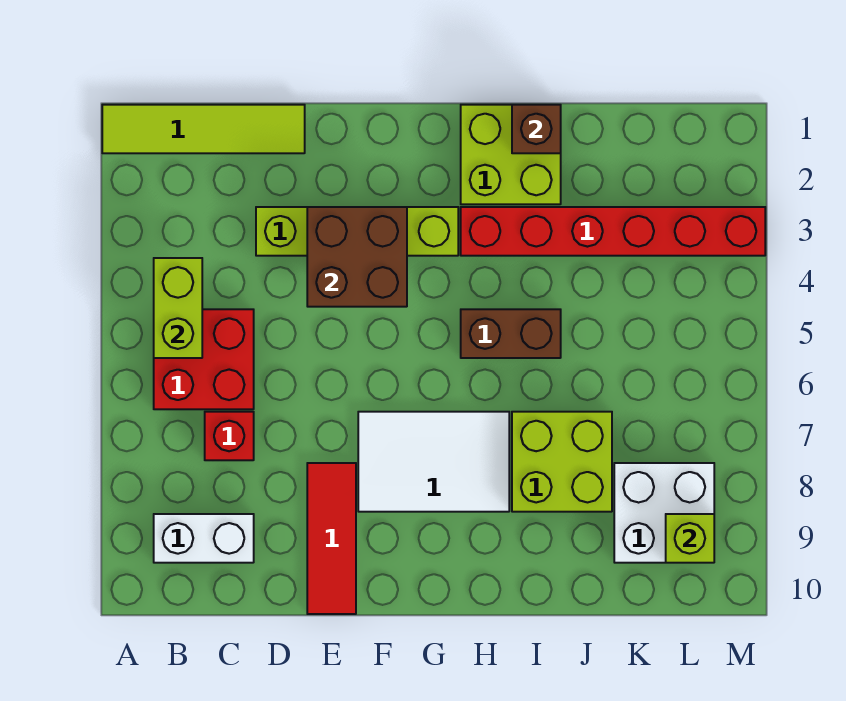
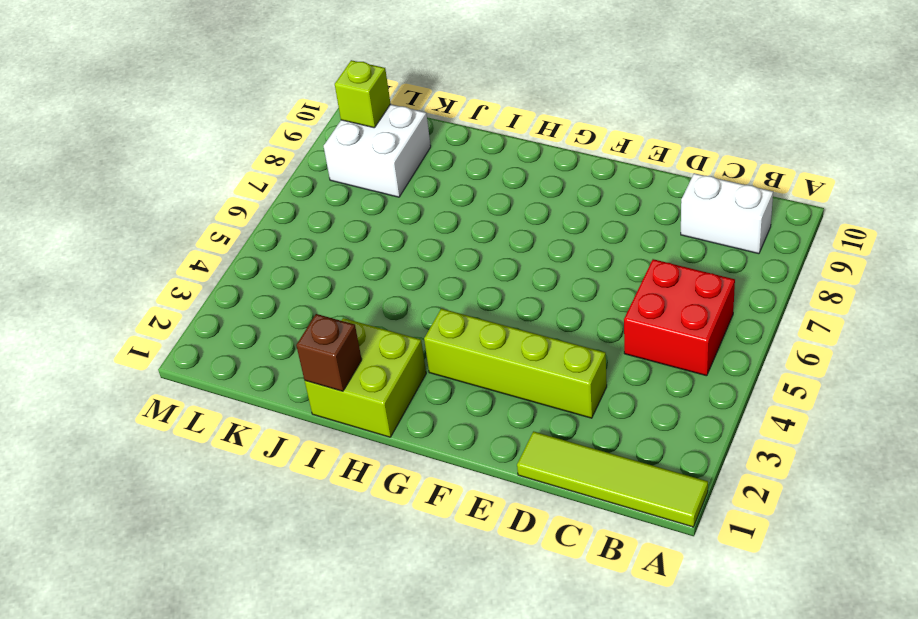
none -> red brick C7 level 1
none -> red tile E8:E10 level 1
none -> white tile F7:H8 level 1

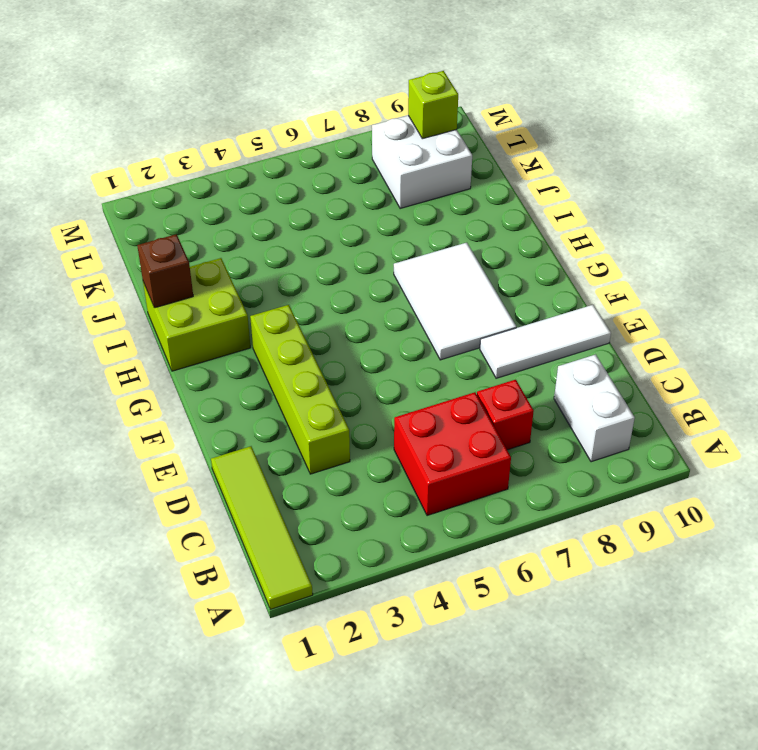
white tile E8:E10 level 1 -> red tile E8:E10 level 1
none -> red brick H3:M3 level 1
none -> brown brick H5:I5 level 1
none -> lime brick I7:J8 level 1

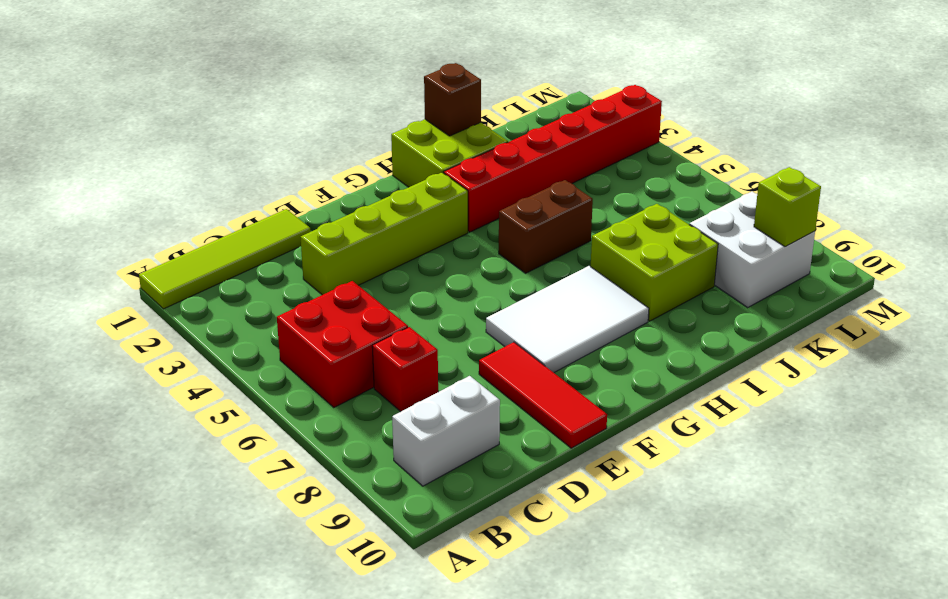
none -> lime brick B4:B5 level 2
none -> brown brick E3:F4 level 2

